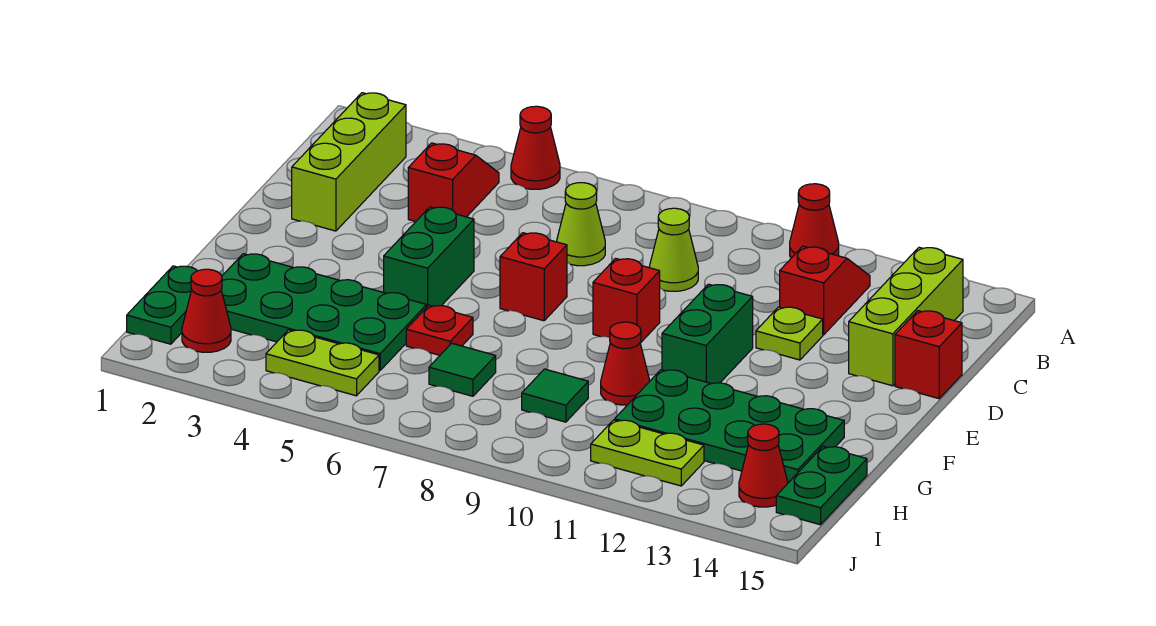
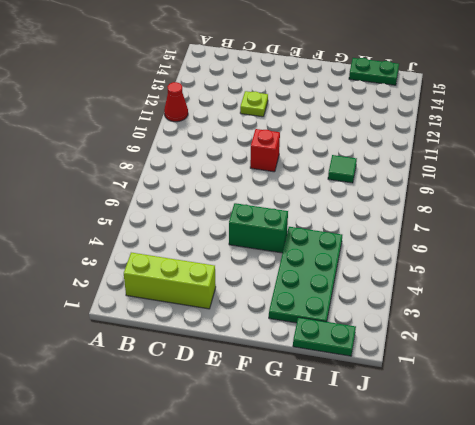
none -> red cone A5 level 1
none -> red slope B4:C4 level 1 top C
none -> red slope B12:C12 level 1 top C

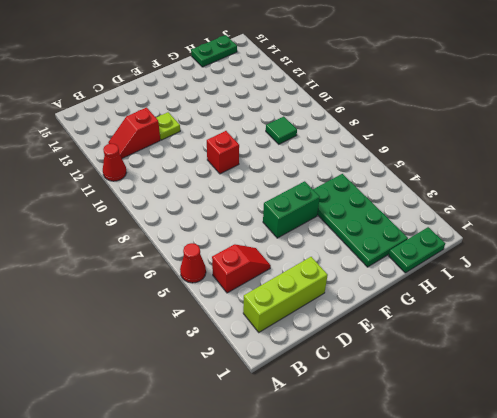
red slope B4:C4 level 1 top B -> red slope B4:C4 level 1 top C
none -> lime brick B14:D14 level 1
none -> lime cone C7 level 1
none -> lime cone C9 level 1

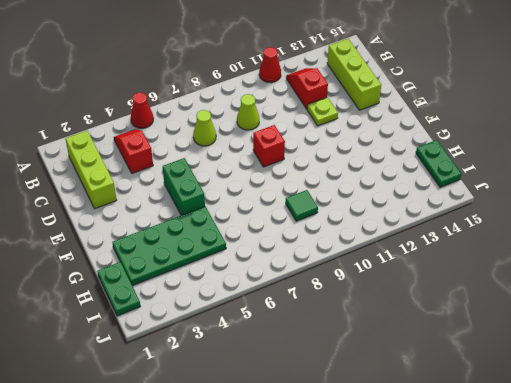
none -> red brick D15 level 1
none -> red brick E7 level 1
none -> green brick E11:F11 level 1

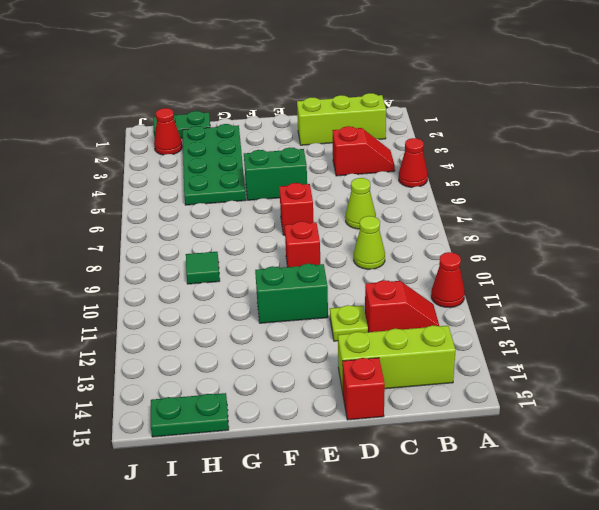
none -> red plate G6 level 1
none -> red cone G10 level 1
none -> green plate G11:H14 level 1

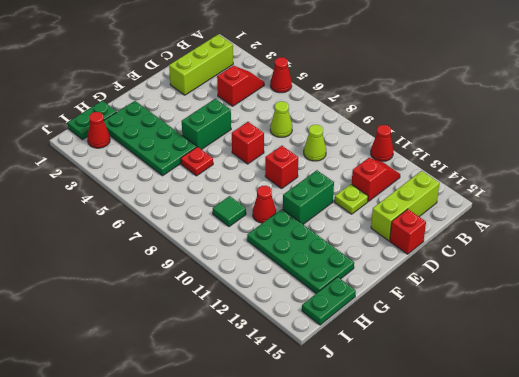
none -> green tile H7 level 1
none -> lime plate I4:I5 level 1
none -> lime plate I11:I12 level 1

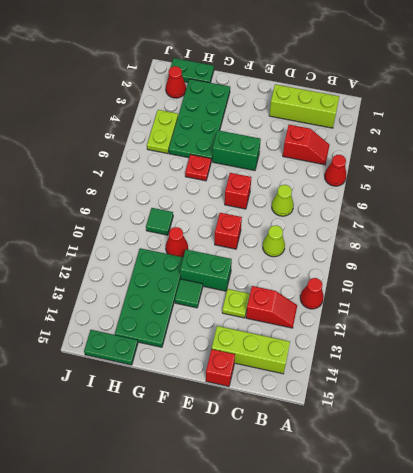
green tile F12 level 1 -> green tile H7 level 1
none -> lime plate I11:I12 level 1
none -> red cone I14 level 1

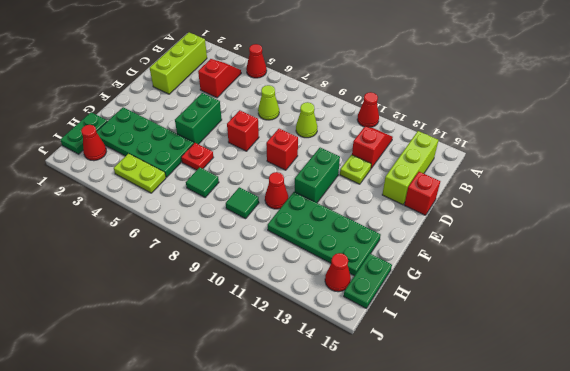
none -> lime plate I11:I12 level 1

